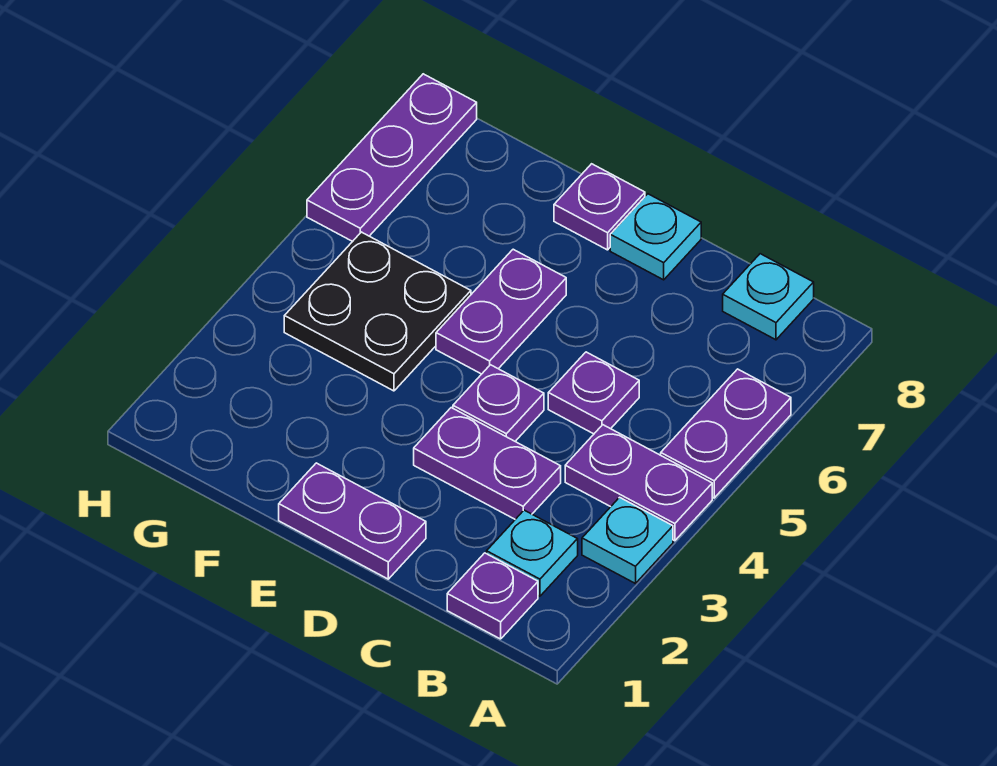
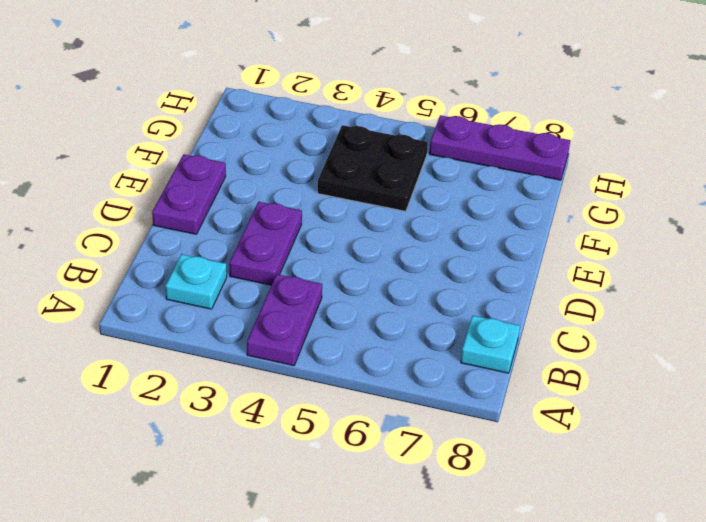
none -> cyan plate A3 level 1
none -> purple plate A5:A6 level 1
none -> purple plate B1 level 1

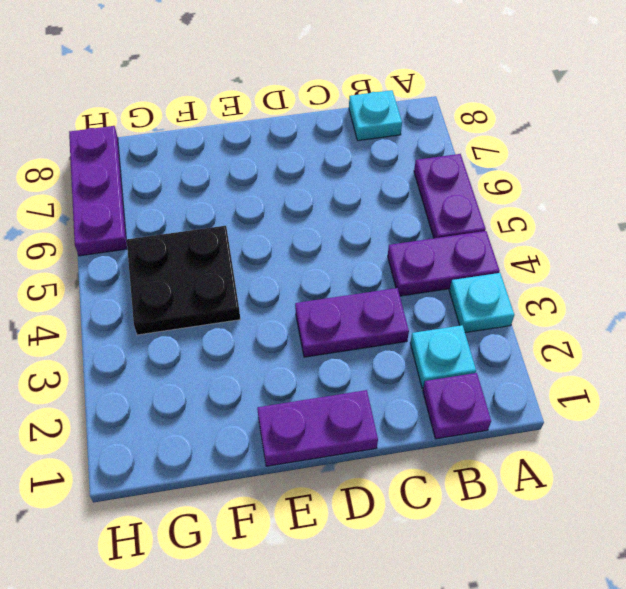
none -> purple plate C5 level 1
none -> purple plate D4 level 1
none -> cyan plate D8 level 1

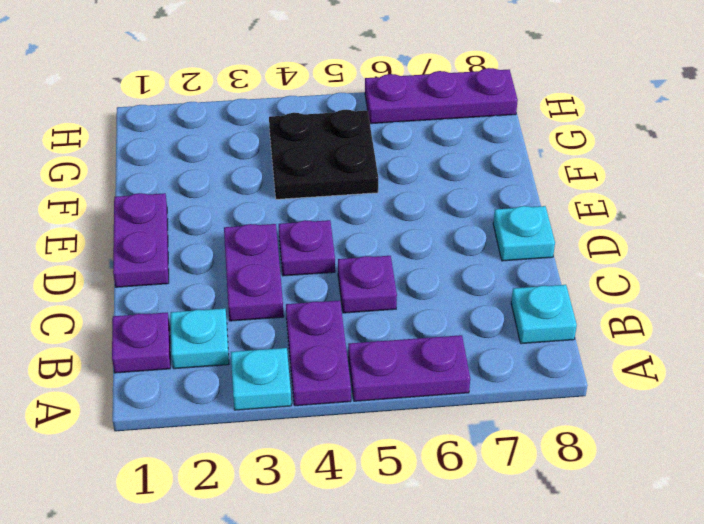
none -> purple plate E5:E6 level 1
none -> purple plate E8 level 1

